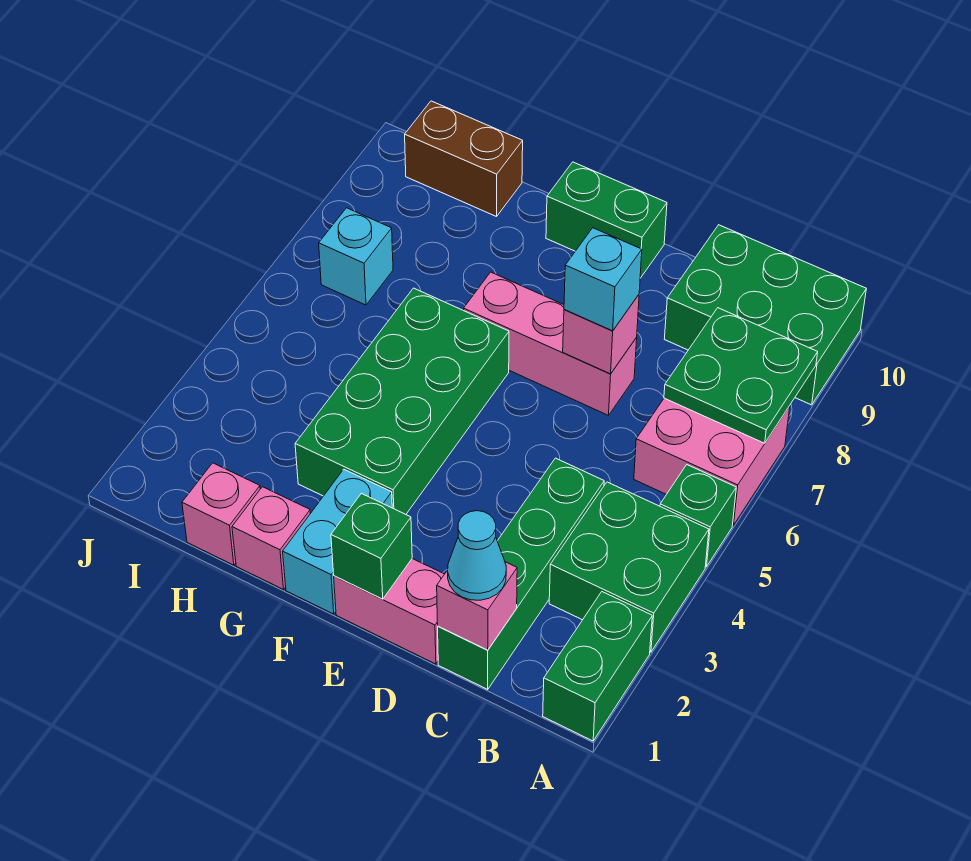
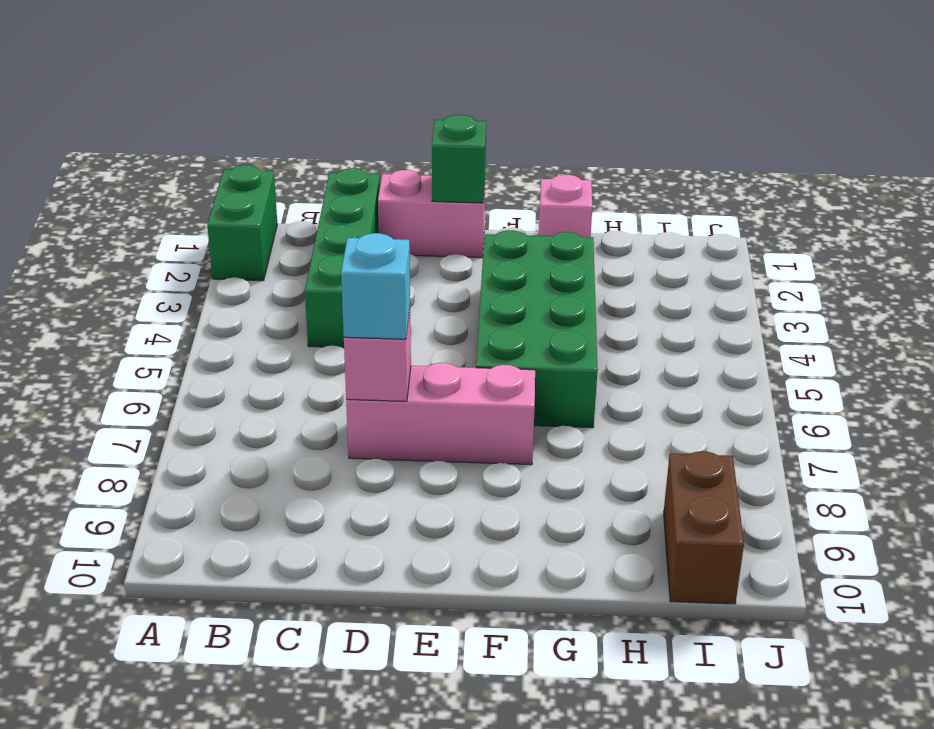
brown brick I9:I10 level 1 -> brown brick H10:I10 level 1
none -> green brick A3:B4 level 1
none -> green brick A5 level 1
none -> pink brick A6:B7 level 1

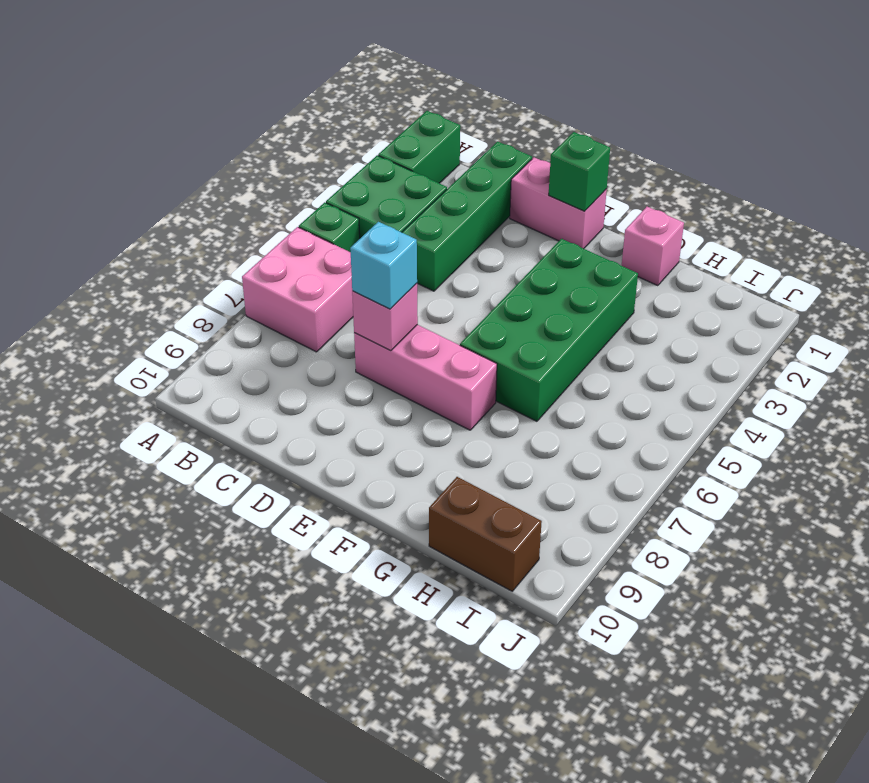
none -> green brick A9:C10 level 1
none -> green brick E10:F10 level 1
none -> cyan brick F1:F2 level 1

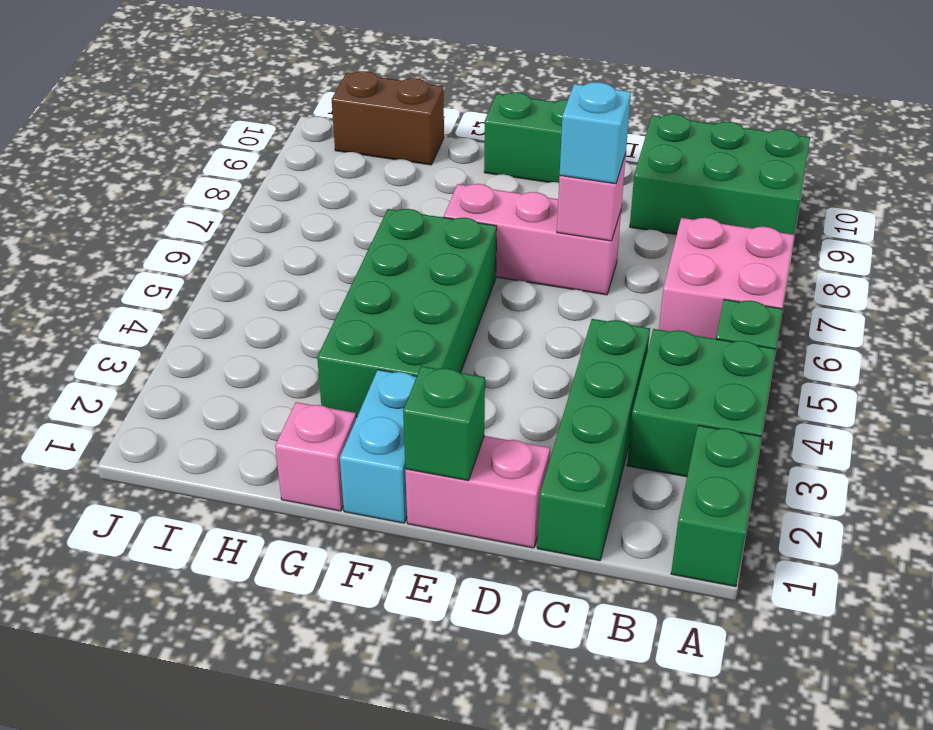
none -> pink brick H1 level 1
none -> cyan brick I7 level 1
none -> green plate A7:B8 level 2

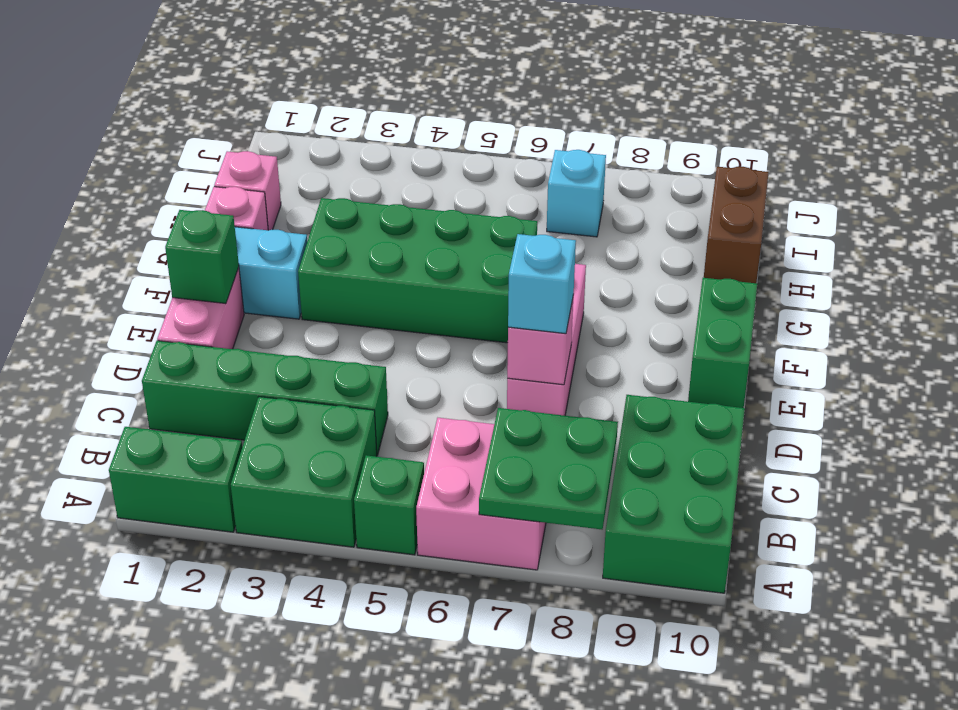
none -> pink brick C1 level 2
none -> cyan cone C1 level 3

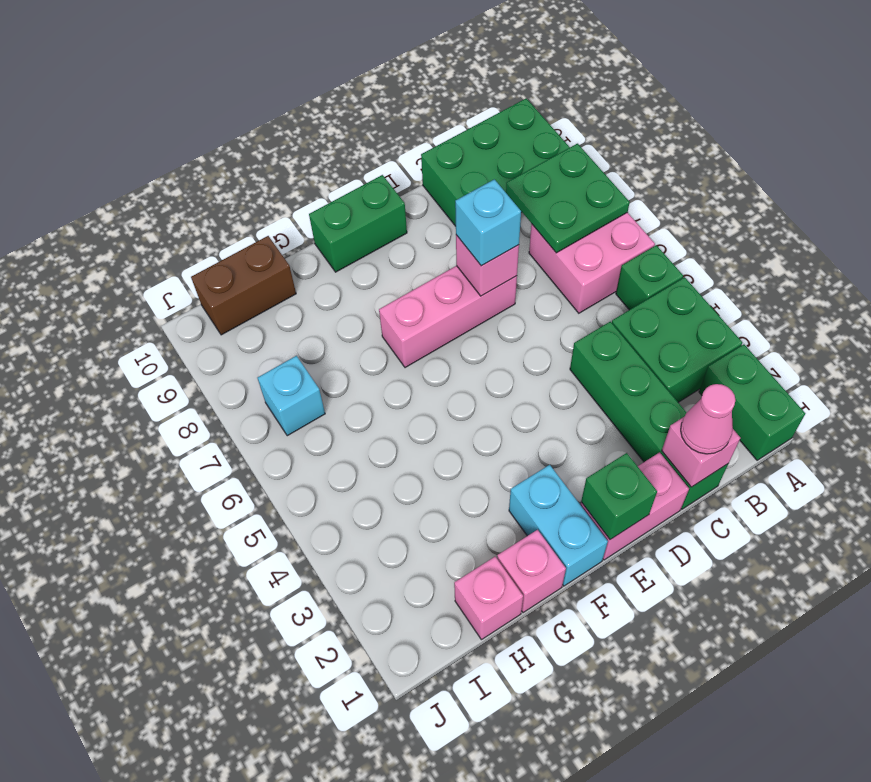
pink cone C1 level 3 -> cyan cone C1 level 3
none -> green brick F3:G6 level 1

